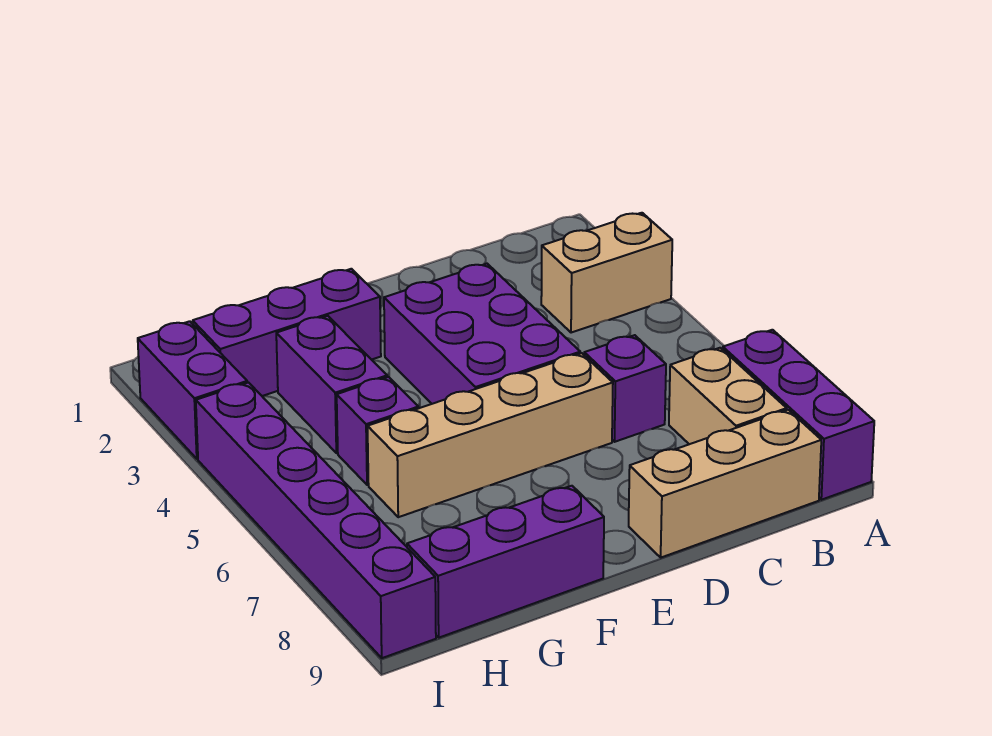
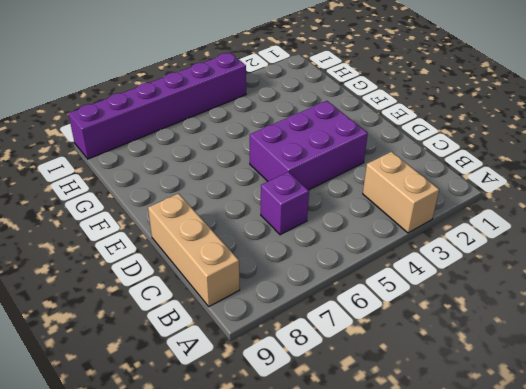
none -> purple brick A7:A9 level 1
none -> tan brick B7:B8 level 1
none -> tan brick D6:G6 level 1

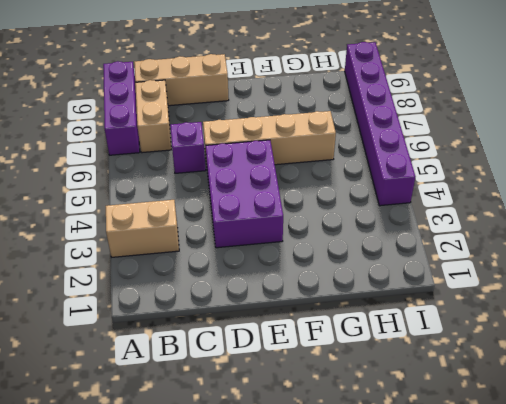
none -> purple brick F2:H2 level 1
none -> purple brick F9:H9 level 1
none -> purple brick G3:G4 level 1

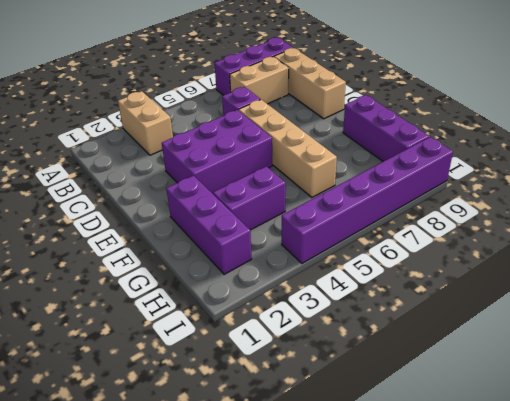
none -> purple brick G5 level 1
none -> purple brick I2:I3 level 1

